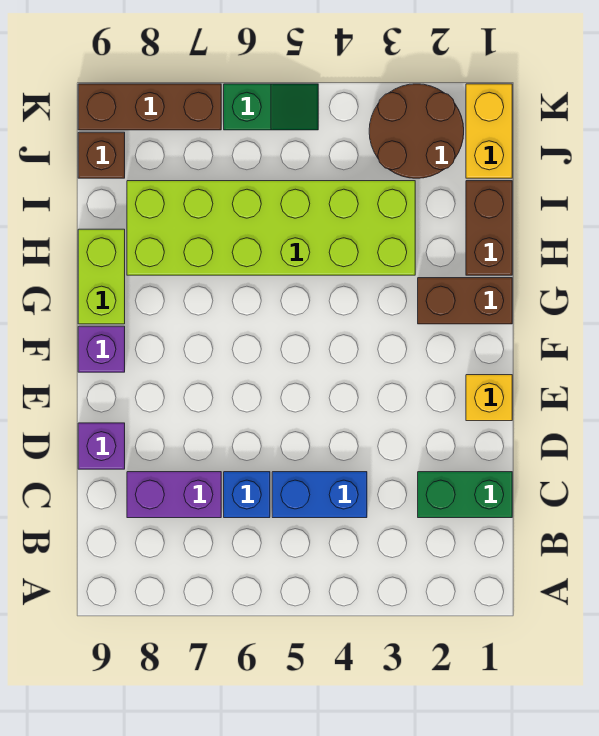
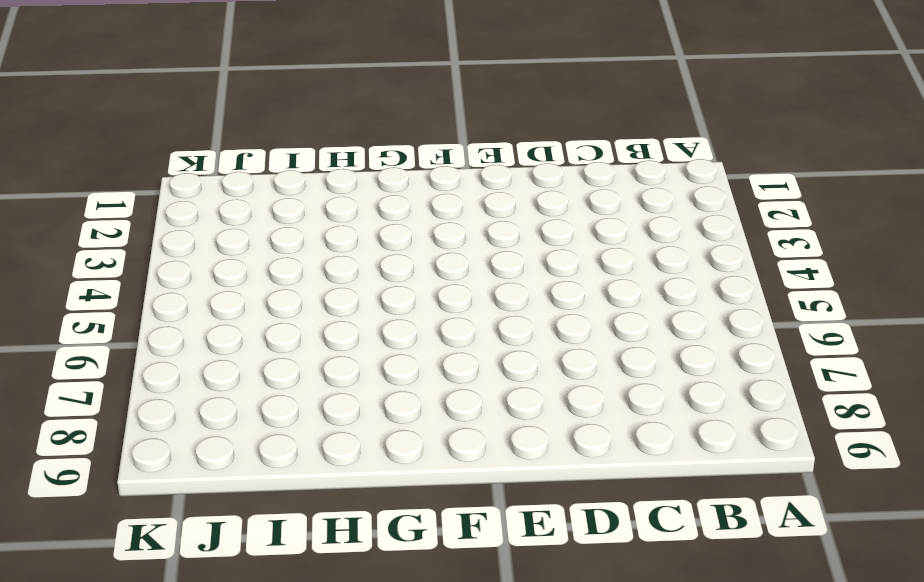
none -> green brick C1:C2 level 1
none -> blue brick C4:C5 level 1
none -> blue brick C6 level 1

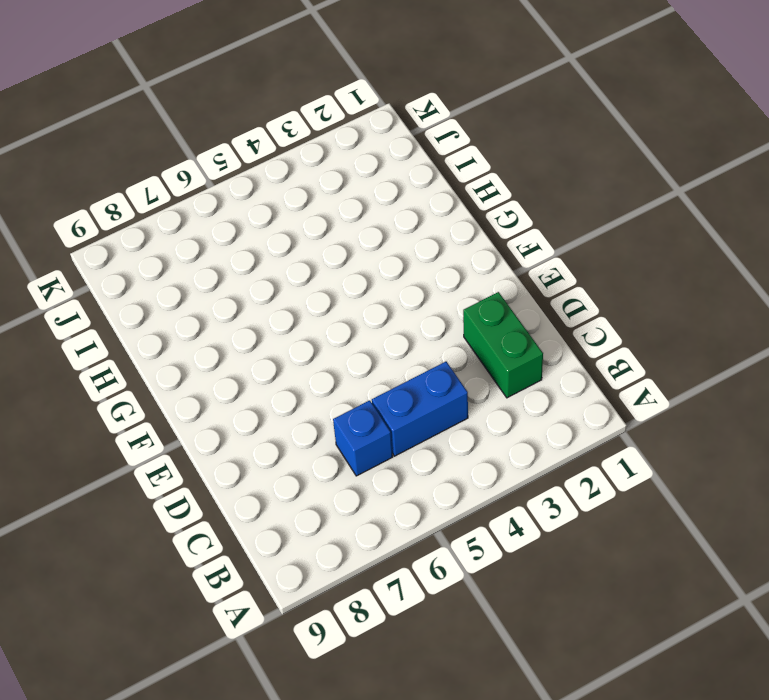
green brick C2:D2 level 1 -> green brick C1:C2 level 1
none -> purple brick C7:C8 level 1
none -> purple brick D9 level 1
none -> yellow brick E1 level 1

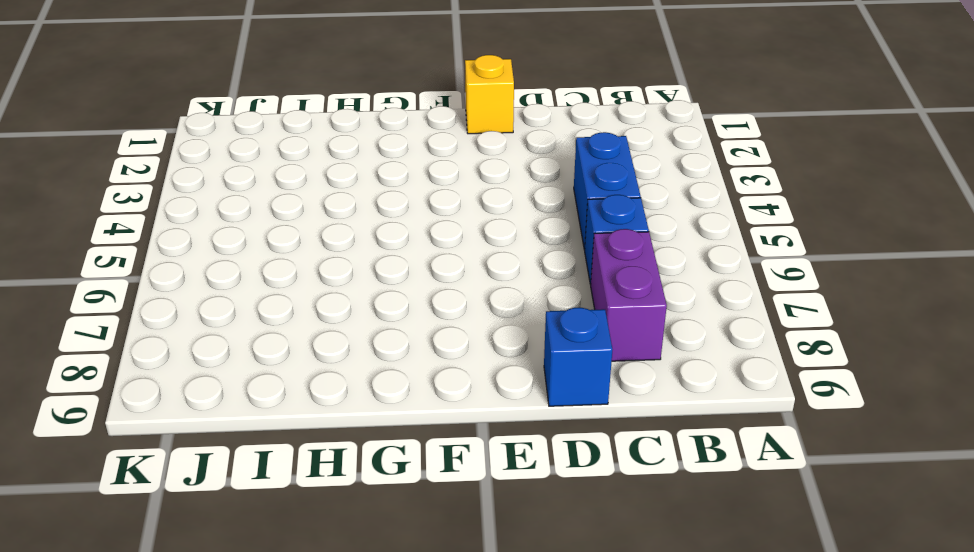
blue brick D9 level 1 -> purple brick D9 level 1
none -> green brick C1:C2 level 1
none -> purple brick F9 level 1
none -> brown brick G1:G2 level 1

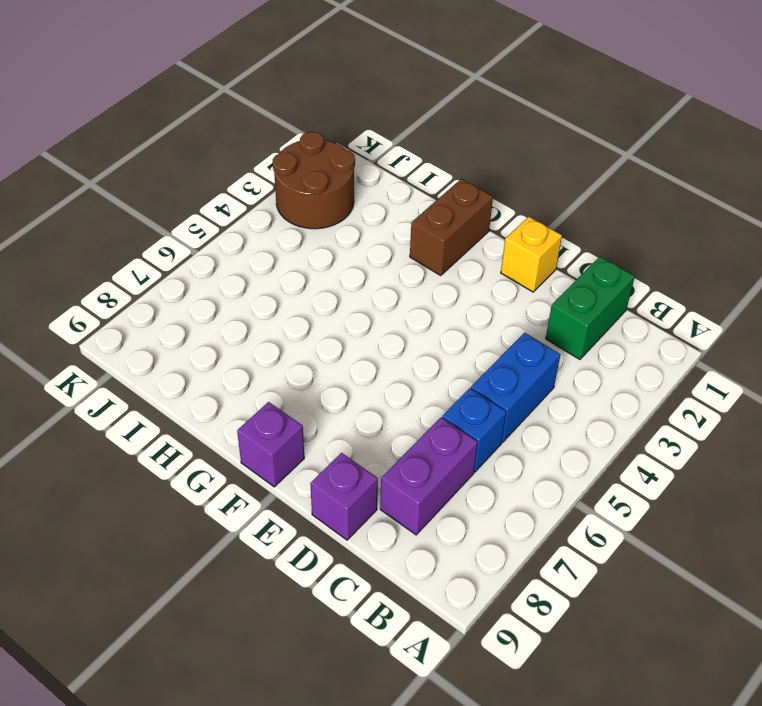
none -> lime brick G9:H9 level 1
none -> brown brick H1:I1 level 1
none -> lime brick H3:I8 level 1

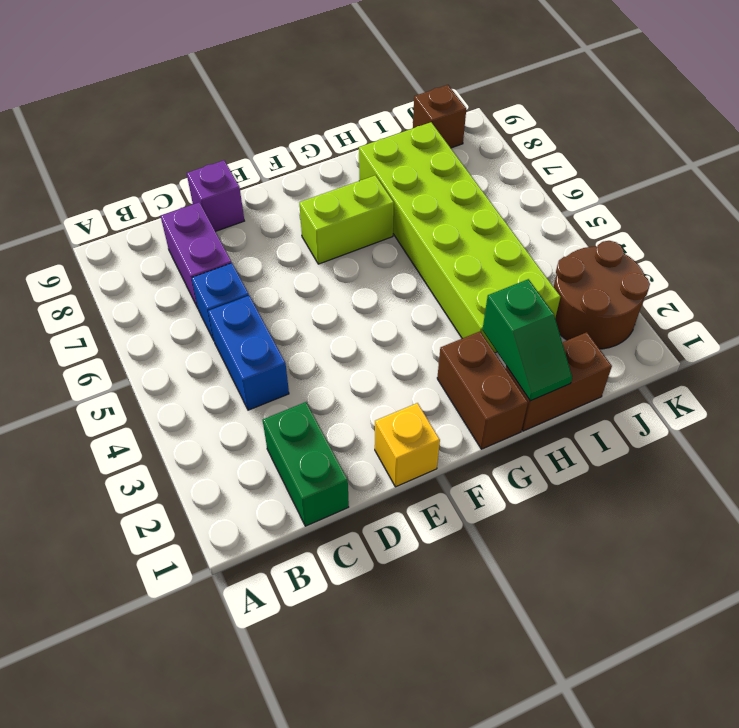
lime brick F7:G7 level 1 -> lime brick G9:H9 level 1
green slope H1:H2 level 2 top 2 -> green slope K5:K6 level 1 top 6
none -> purple brick F9 level 1
none -> yellow brick J1:K1 level 1
none -> brown brick K7:K9 level 1

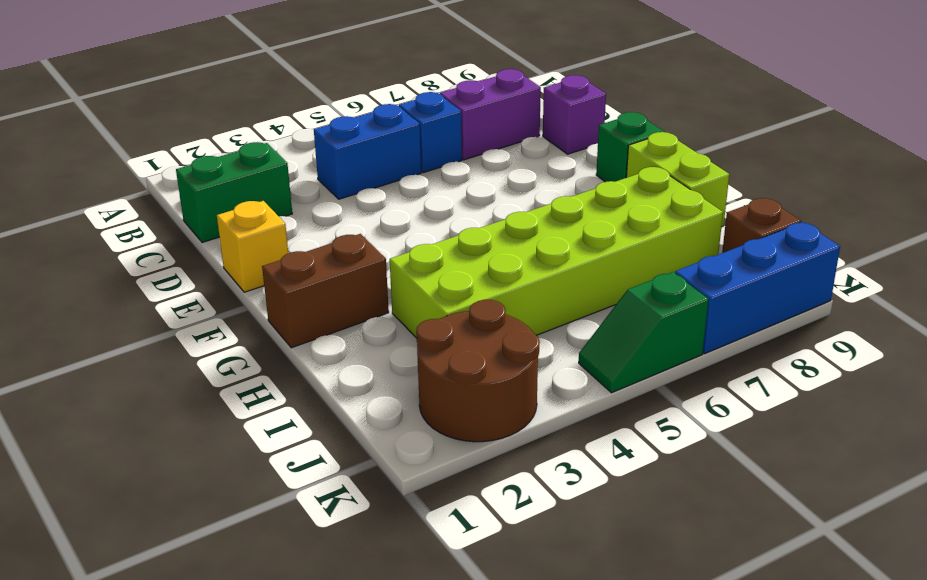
green brick F9 level 1 -> purple brick F9 level 1
blue brick K7:K9 level 1 -> brown brick K7:K9 level 1
none -> brown brick H1:I1 level 1
none -> yellow brick J1:K1 level 1

